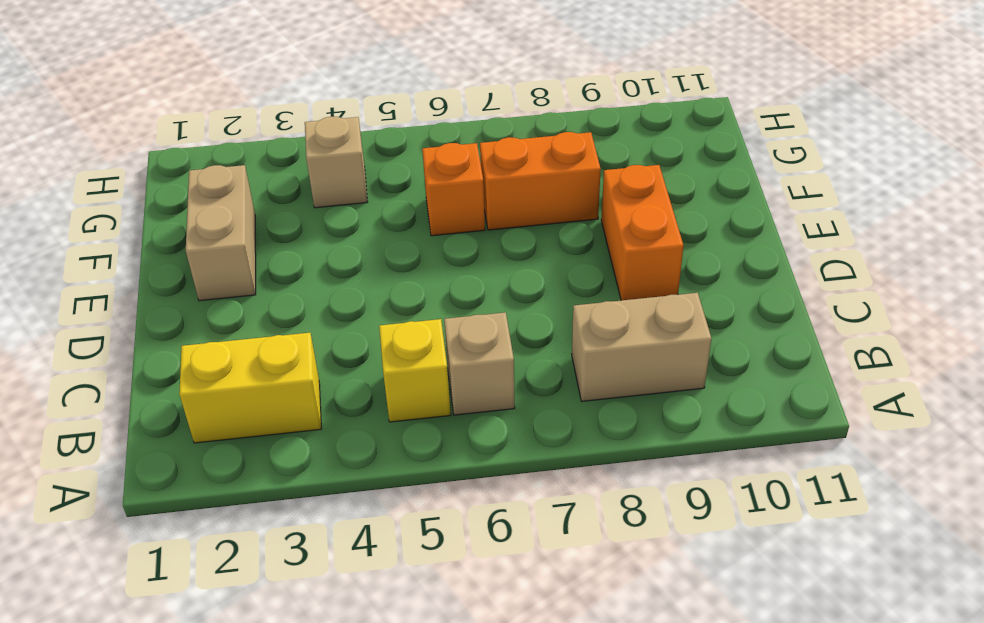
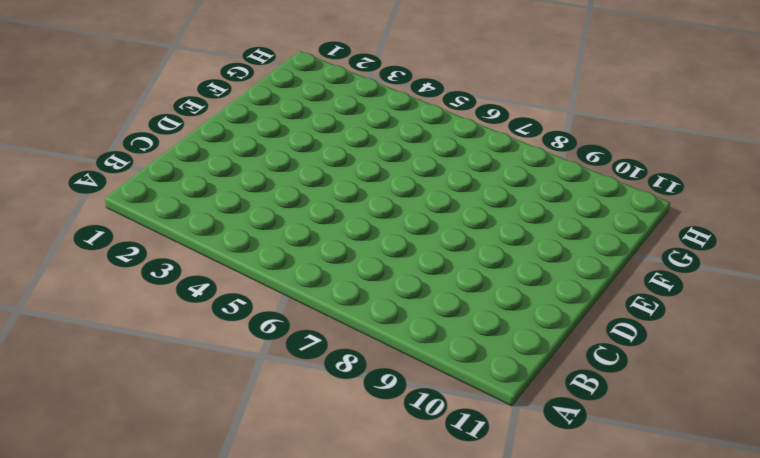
none -> yellow brick B2:B3 level 1
none -> yellow brick B5 level 1

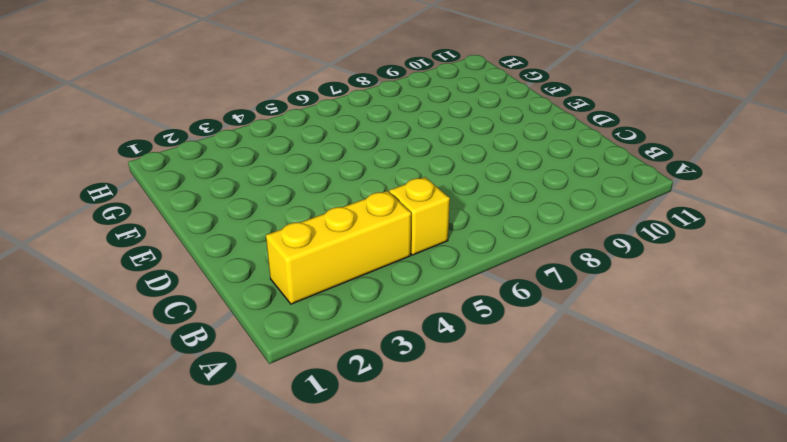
yellow brick B2:B4 level 1 -> yellow brick B2:B3 level 1
none -> tan brick B6 level 1
none -> tan brick B8:B9 level 1

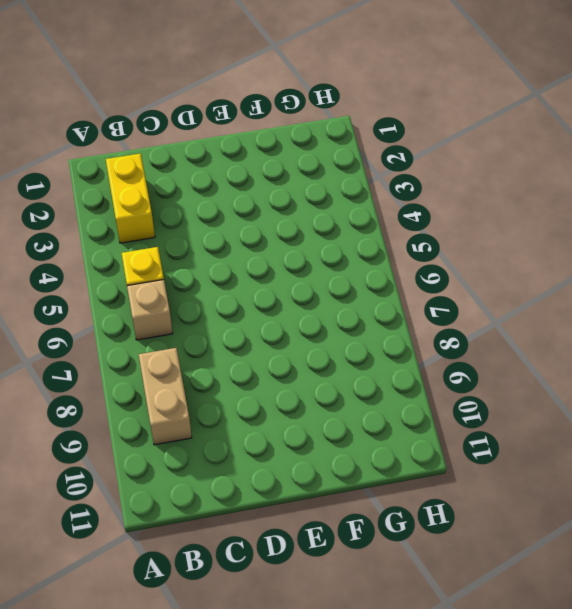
none -> orange brick D9:E9 level 1
none -> tan brick E2:F2 level 1

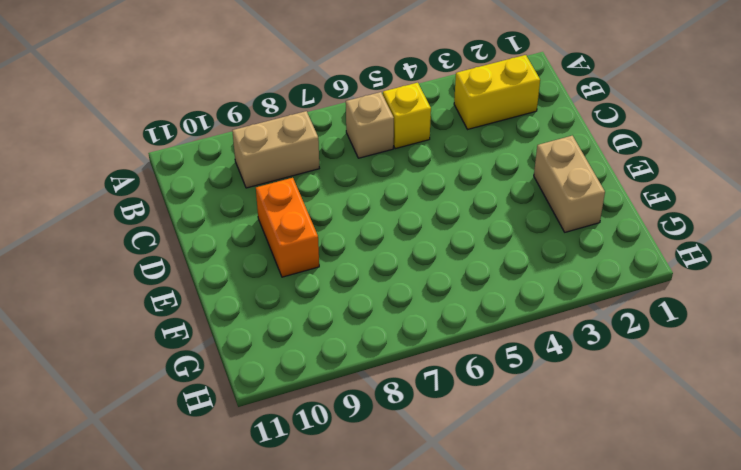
none -> orange brick F6 level 1
none -> orange brick F7:F8 level 1

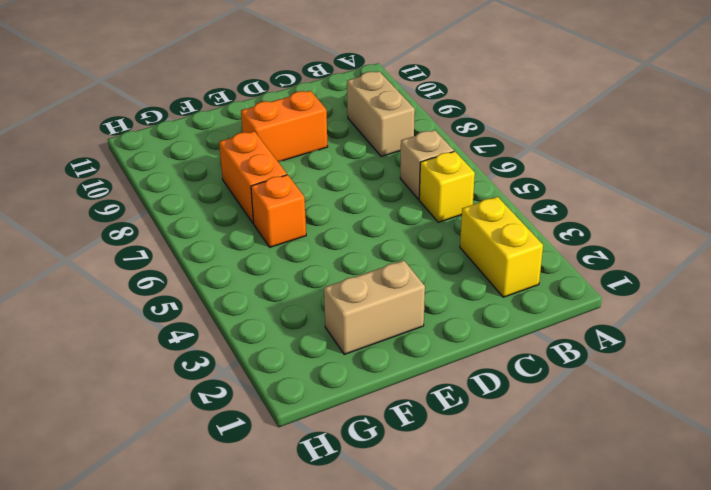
none -> tan brick G4 level 1

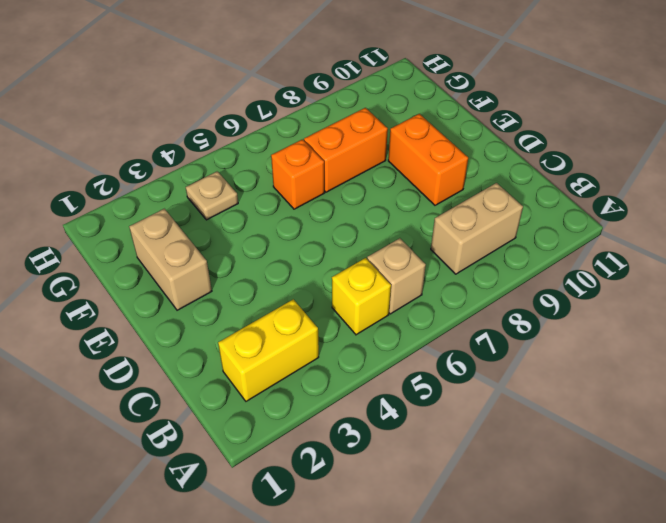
tan plate G4 level 1 -> tan brick G4 level 1

